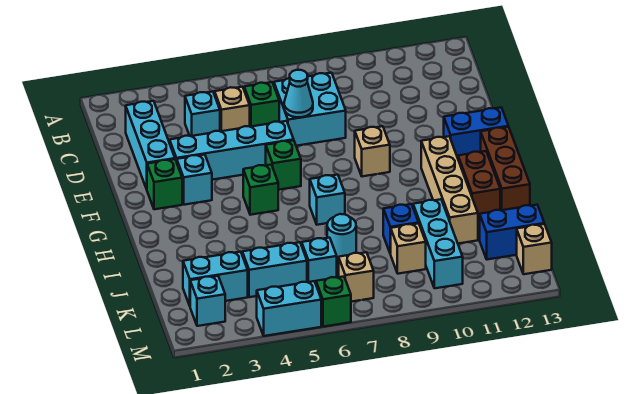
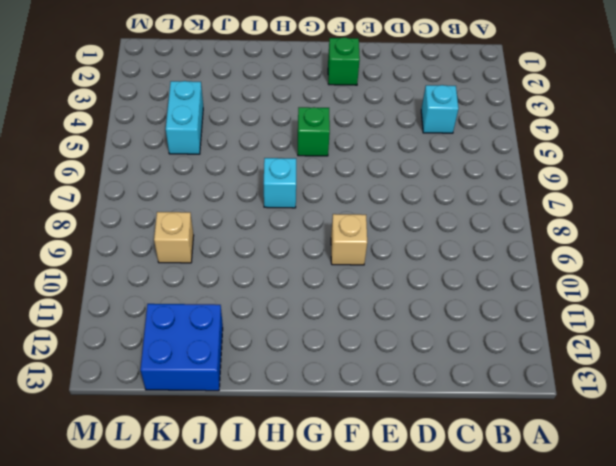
blue brick J12:K13 level 1 -> blue brick K12:K13 level 1
none -> cyan brick C2:E2 level 1
none -> tan brick C5 level 1
none -> green brick C6 level 1
none -> cyan brick C7:D8 level 1

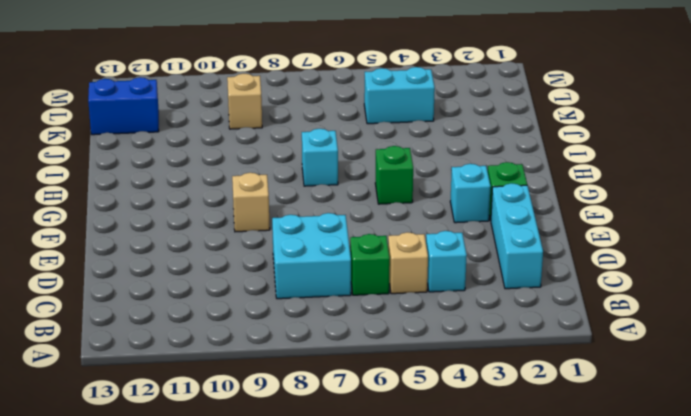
none -> cyan brick E3:E6 level 1
none -> green brick F6 level 1
none -> blue brick F12:F13 level 1
none -> tan brick G11:J11 level 1

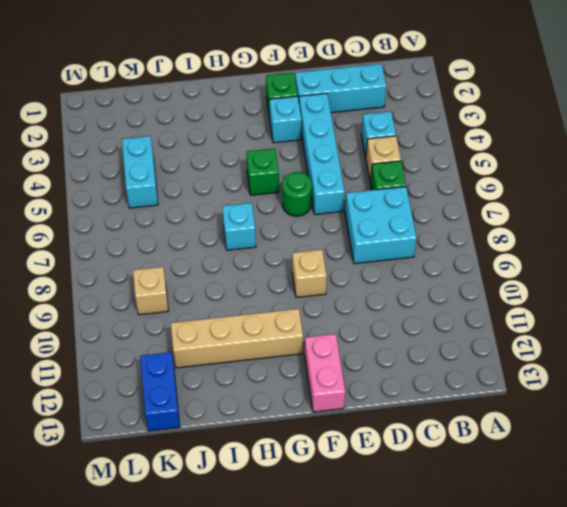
green round brick F6 level 1 -> green brick F6 level 1
pink brick F12:F13 level 1 -> blue brick F12:F13 level 1
none -> brown brick G13:I13 level 1
none -> brown brick H12:I12 level 1
none -> cyan round brick J7 level 1
none -> blue brick J9 level 1

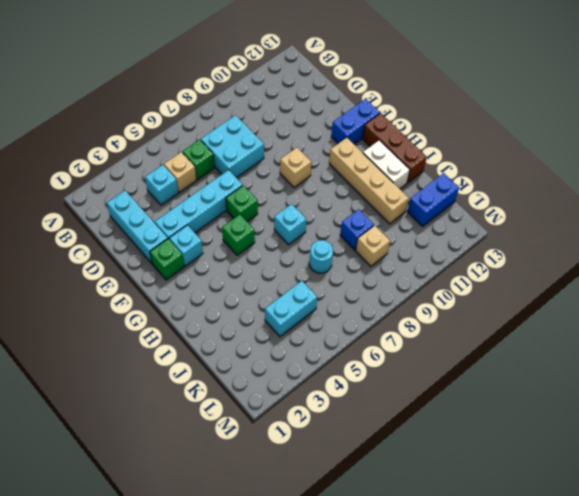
white brick H12:I12 level 1 -> brown brick H12:I12 level 1
none -> cyan brick J10:L10 level 1
none -> cyan brick K2:K3 level 1
none -> cyan brick K6 level 1
none -> cyan brick L2 level 1

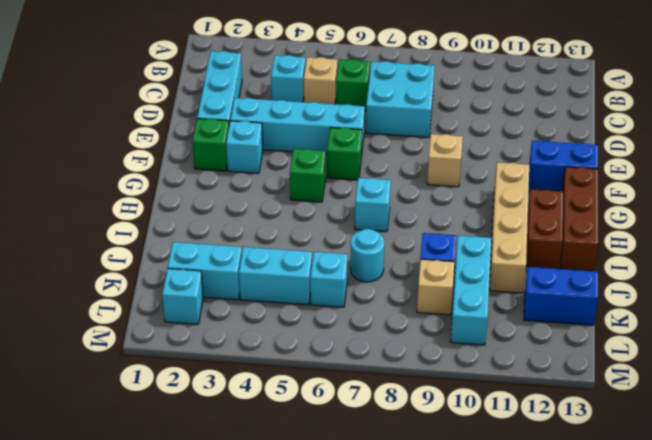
none -> tan brick L7 level 1
none -> tan brick L13 level 1
none -> cyan brick M4:M5 level 1
none -> green brick M6 level 1

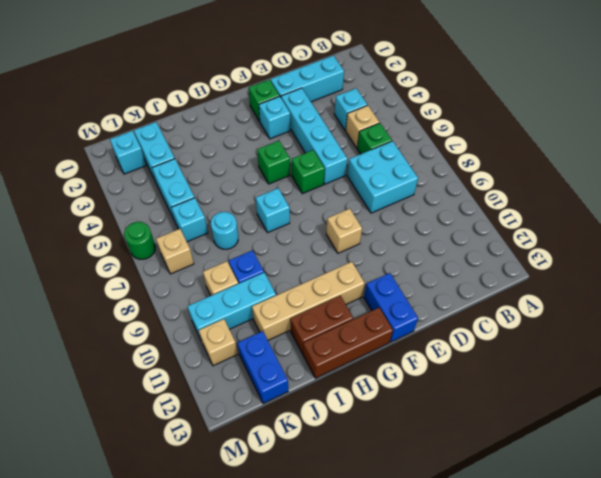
tan brick L11 level 1 -> tan brick L13 level 1
green round brick M6 level 1 -> green brick M6 level 1
none -> cyan brick M4:M5 level 1
none -> cyan cone D7 level 2

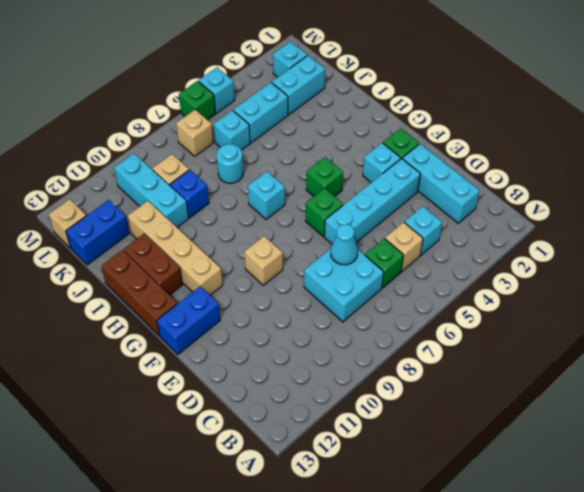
cyan brick M5 level 1 -> cyan brick M4:M5 level 1

